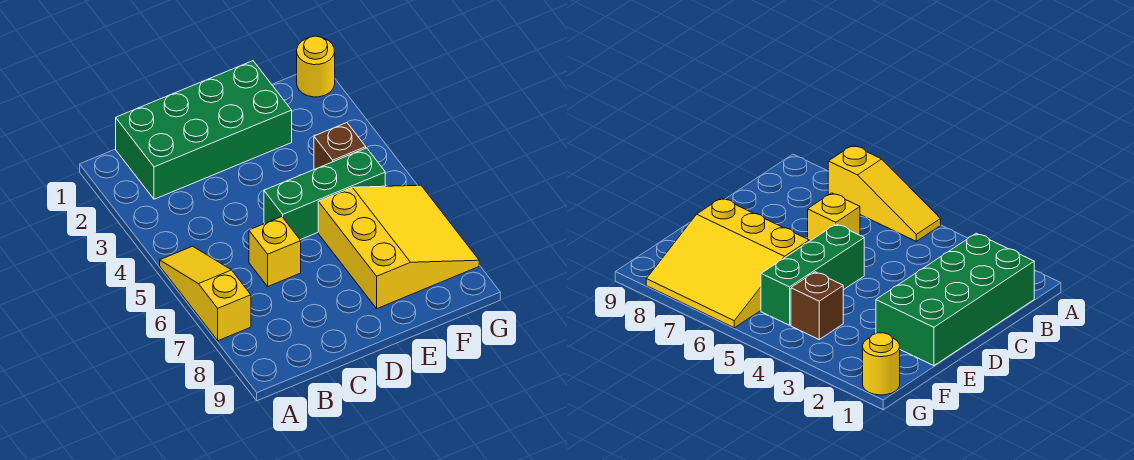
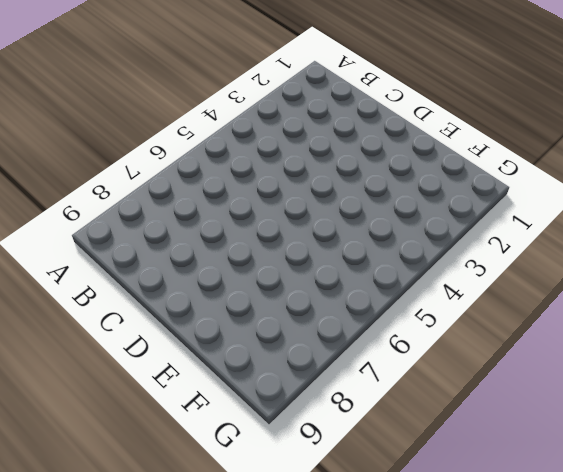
none -> yellow slope A5:A7 level 1 top 7
none -> green brick B1:E2 level 1

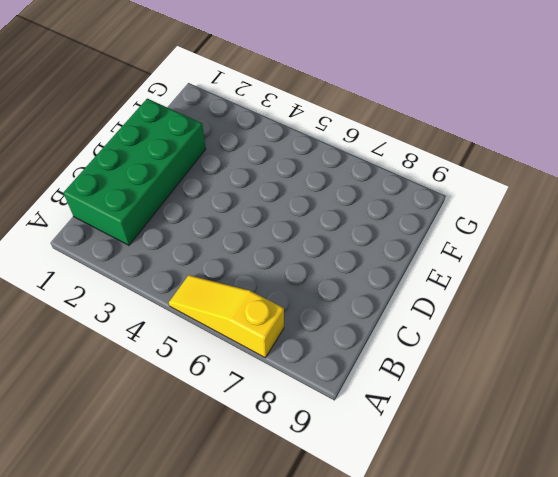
none -> yellow brick C6 level 1
none -> green brick D5:F5 level 1

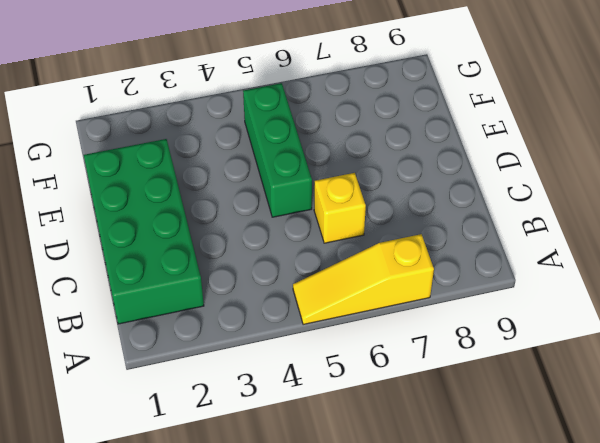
none -> yellow slope E6:G8 level 1 top E
none -> brown brick F4 level 1

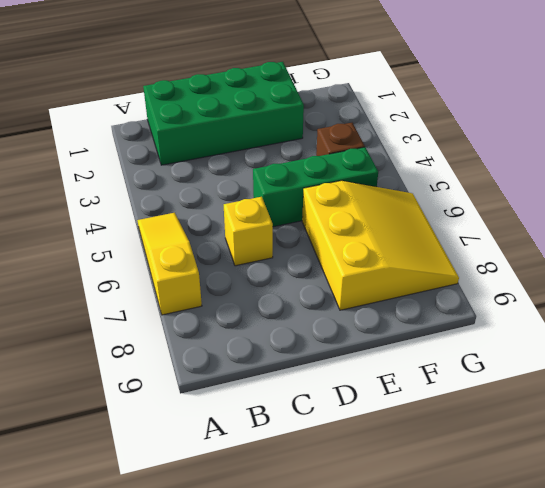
none -> yellow round brick G1 level 1

